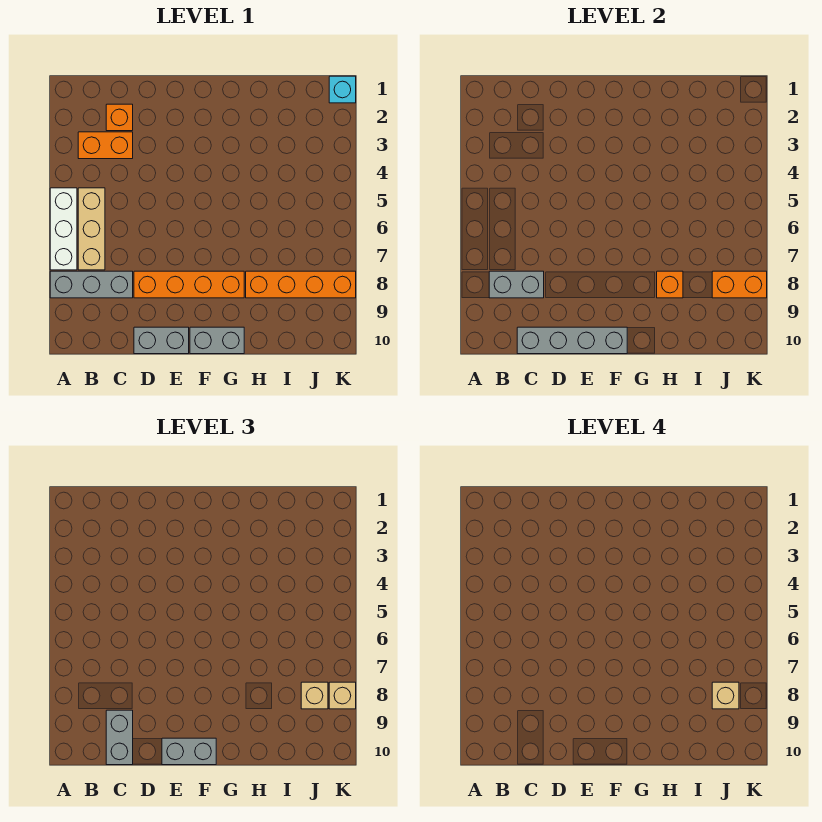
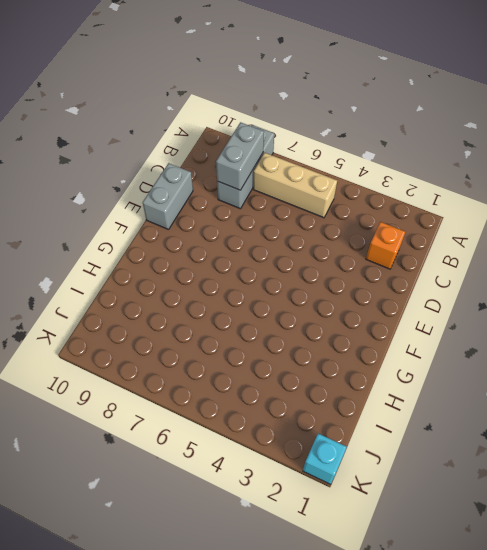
none -> white brick A5:A7 level 1
none -> orange brick B3:C3 level 1
none -> orange brick D8:G8 level 1

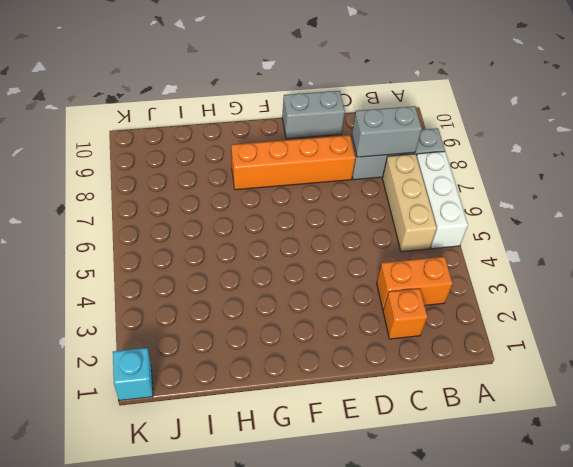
none -> grey brick F10:G10 level 1
none -> orange brick H8:K8 level 1
none -> grey brick C10:F10 level 2

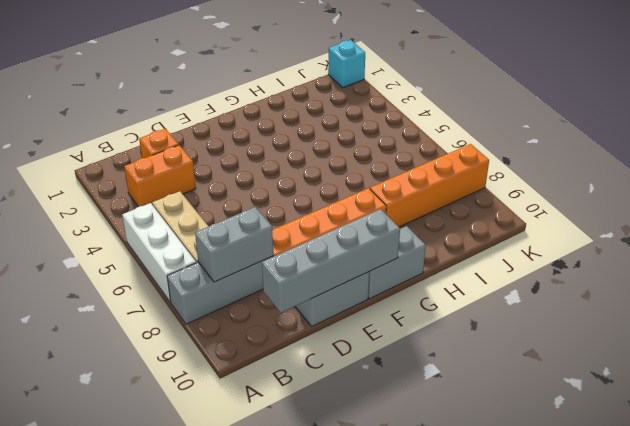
none -> orange brick H8 level 2
none -> orange brick J8:K8 level 2
none -> grey brick C9:C10 level 3

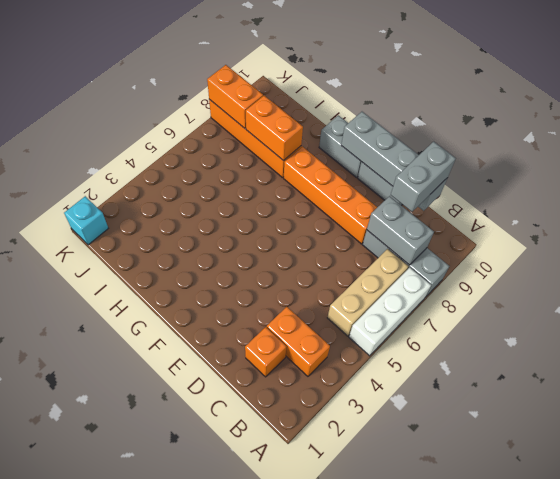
orange brick H8:I8 level 2 -> orange brick H8 level 2
none -> grey brick E10:F10 level 3
none -> tan brick J8 level 3
none -> tan brick K8 level 3

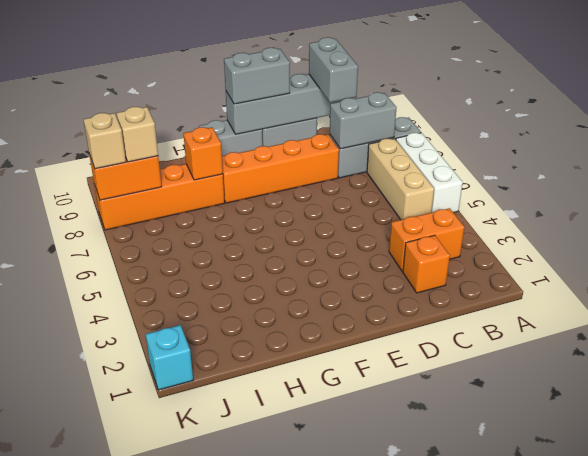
none -> tan brick J8 level 4

